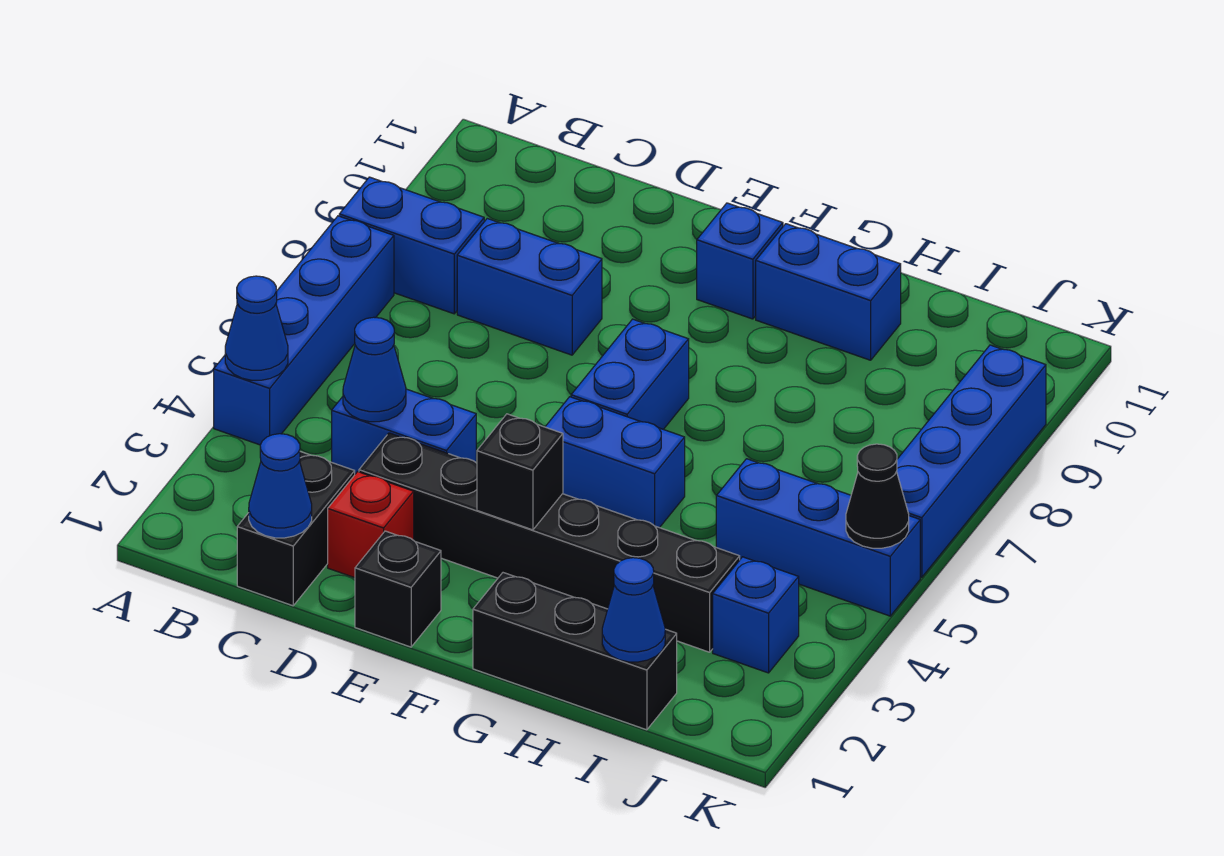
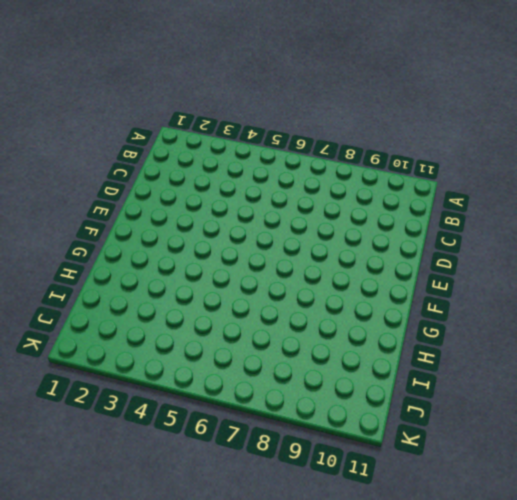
none -> blue brick A4:A7 level 1
none -> blue brick A8:B8 level 1
none -> black brick C1:C2 level 1

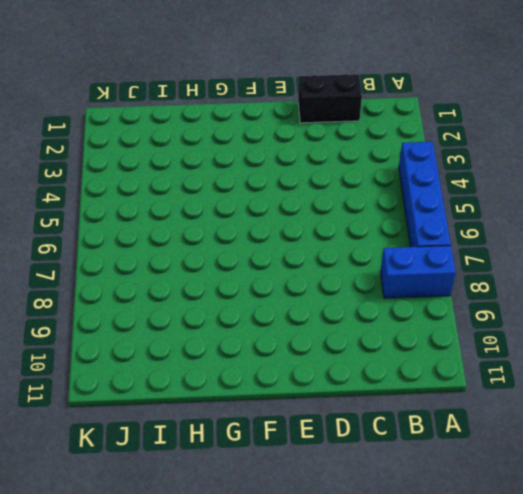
black brick C1:D1 level 1 -> black brick C1:C2 level 1
none -> blue brick C4:D4 level 1
none -> blue brick C8:D8 level 1
none -> red brick D2 level 1

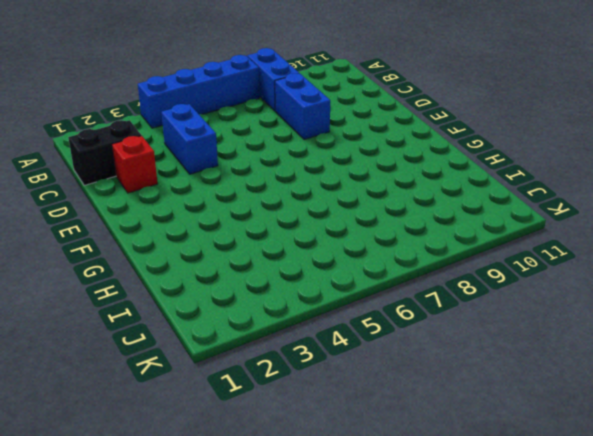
none -> black brick D3:I3 level 1
none -> black brick E1 level 1
none -> blue brick F5:G5 level 1

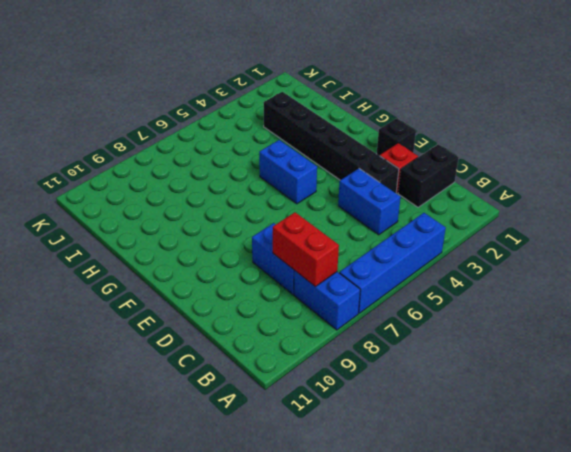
red brick B8:C8 level 2 -> none
none -> blue brick F6:F7 level 1
none -> blue brick F10 level 1
none -> black brick G1:I1 level 1

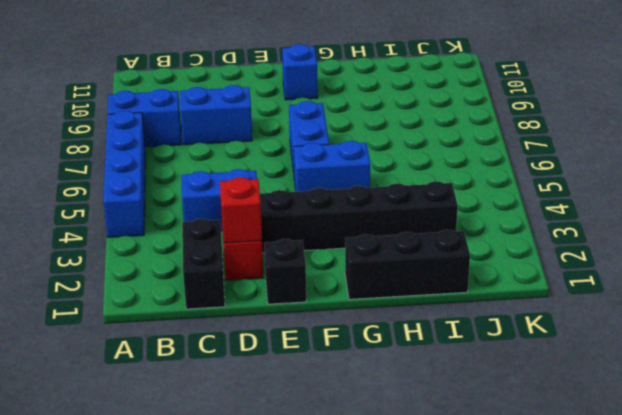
red brick D2 level 2 -> none
none -> blue brick G10:H10 level 1
none -> blue brick I5:K5 level 1
none -> blue brick J3 level 1

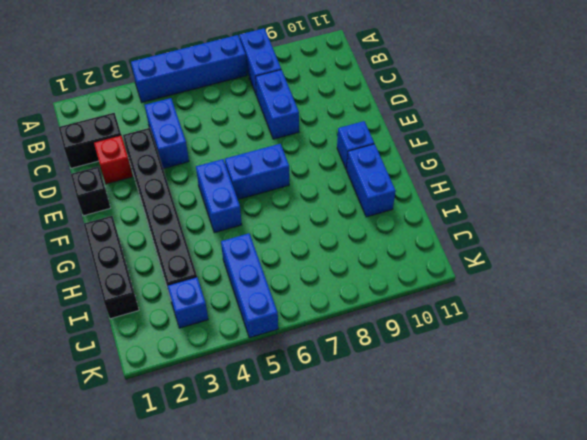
none -> blue brick K6:K9 level 1
none -> blue cone A4 level 2
none -> blue cone C1 level 2

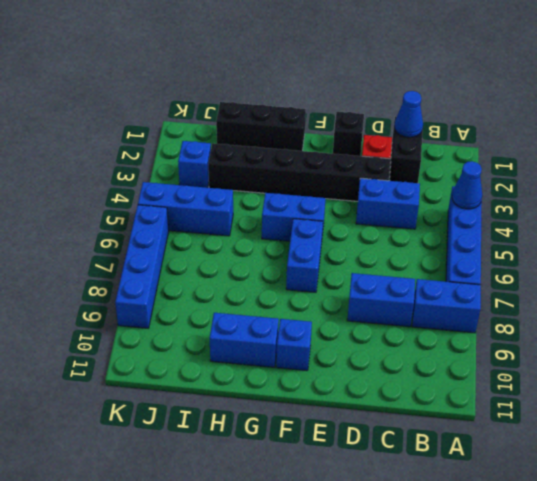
none -> blue cone C4 level 2
none -> black brick F3 level 2
none -> blue cone I1 level 2

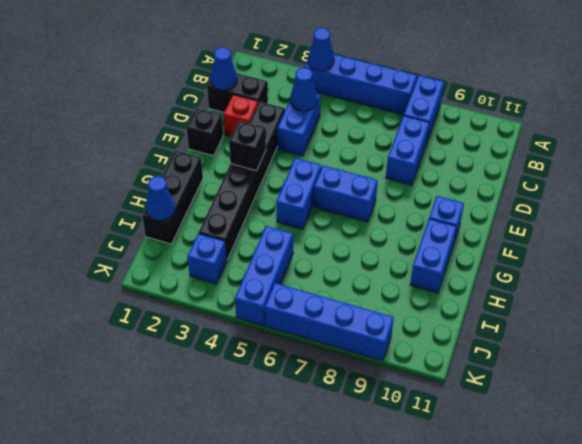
none -> black cone K5 level 2

